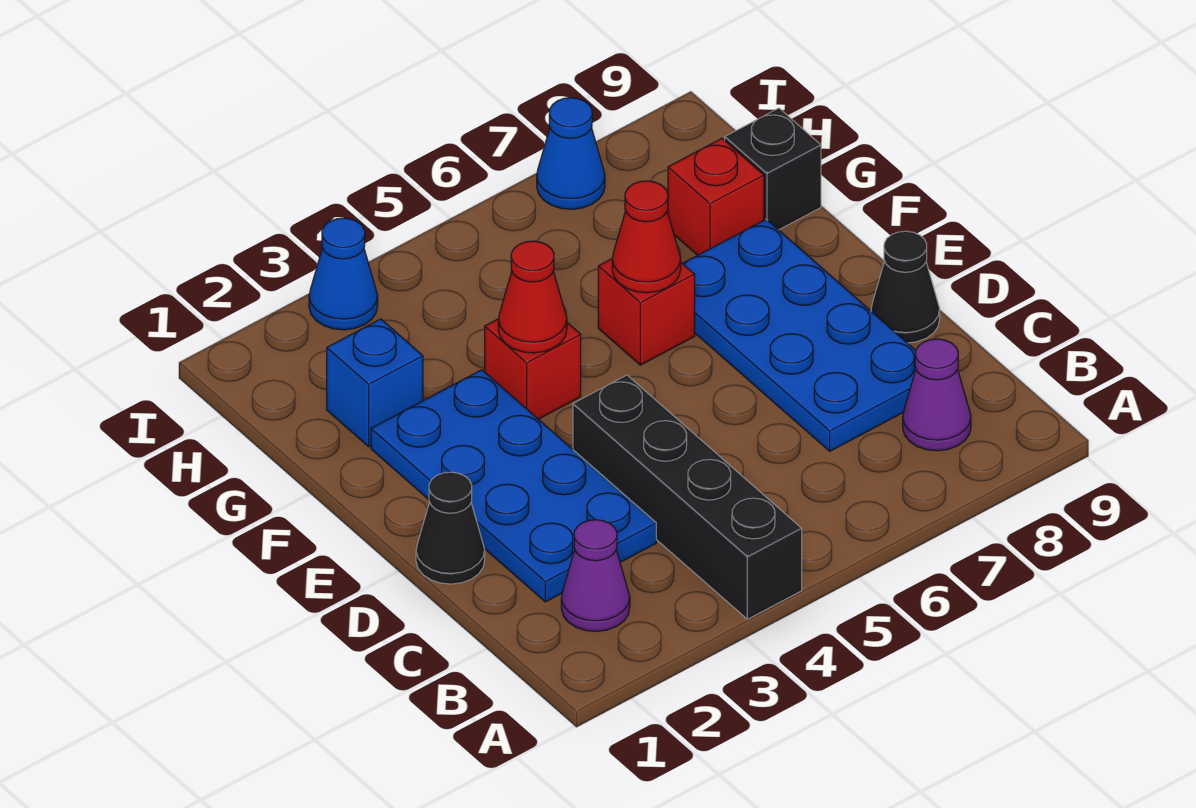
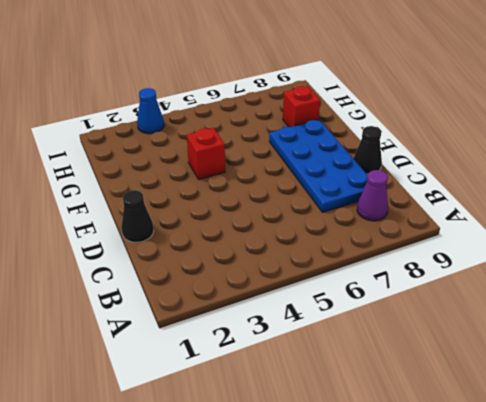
none -> black brick A4:D4 level 1
none -> purple cone B2 level 1
none -> blue plate C2:F3 level 1

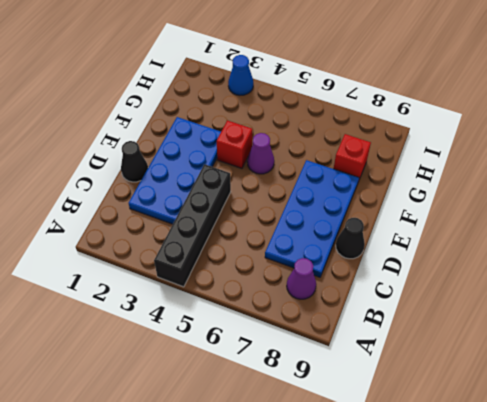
purple cone F5 level 1 -> purple cone B2 level 1
none -> red brick F6 level 1
none -> blue brick G2 level 1
none -> black brick G9 level 1

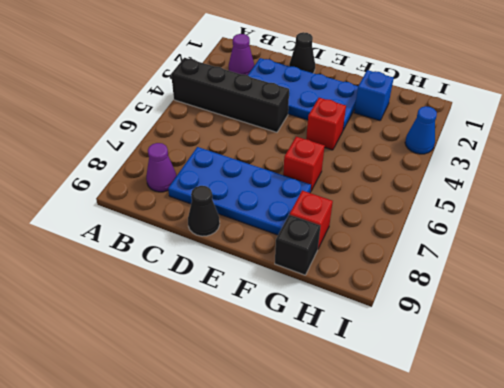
none -> blue cone I7 level 1
none -> red cone F4 level 2
none -> red cone F6 level 2

